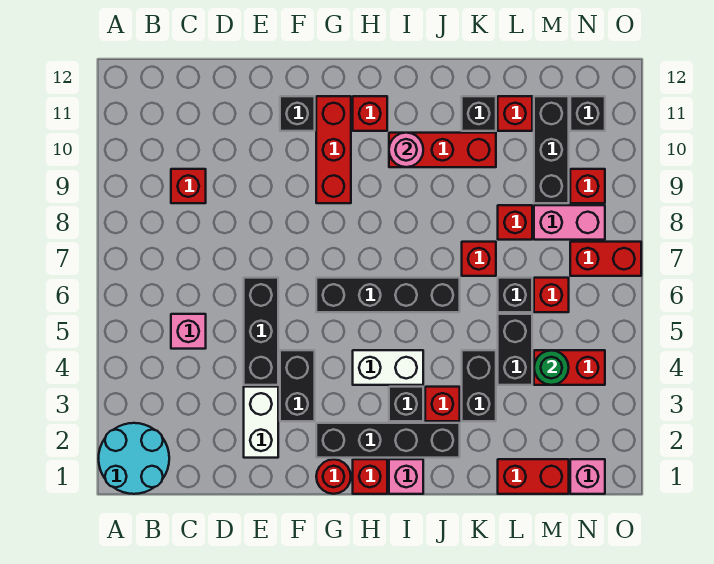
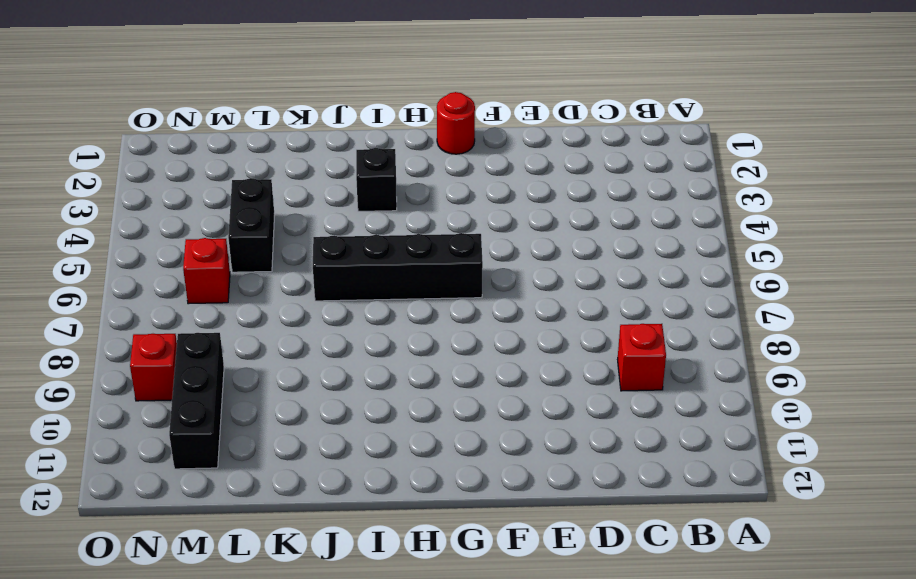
none -> cyan round brick A1:B2 level 1
none -> pink brick C5 level 1
none -> white brick E2:E3 level 1
none -> black brick E4:E6 level 1

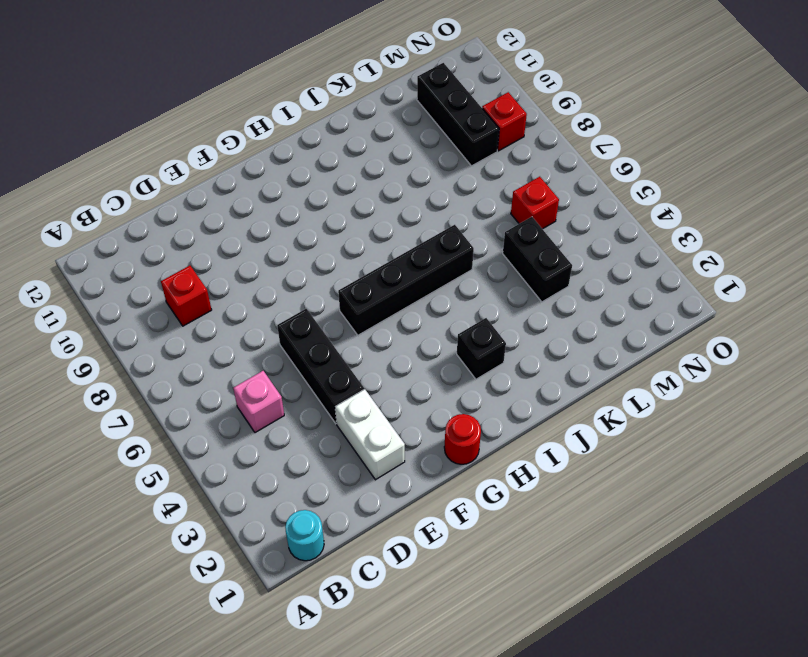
cyan round brick B1 level 1 -> cyan round brick A1:B2 level 1
none -> black brick F3:F4 level 1
none -> black brick F11 level 1
none -> black brick G2:J2 level 1
none -> red brick G9:G11 level 1

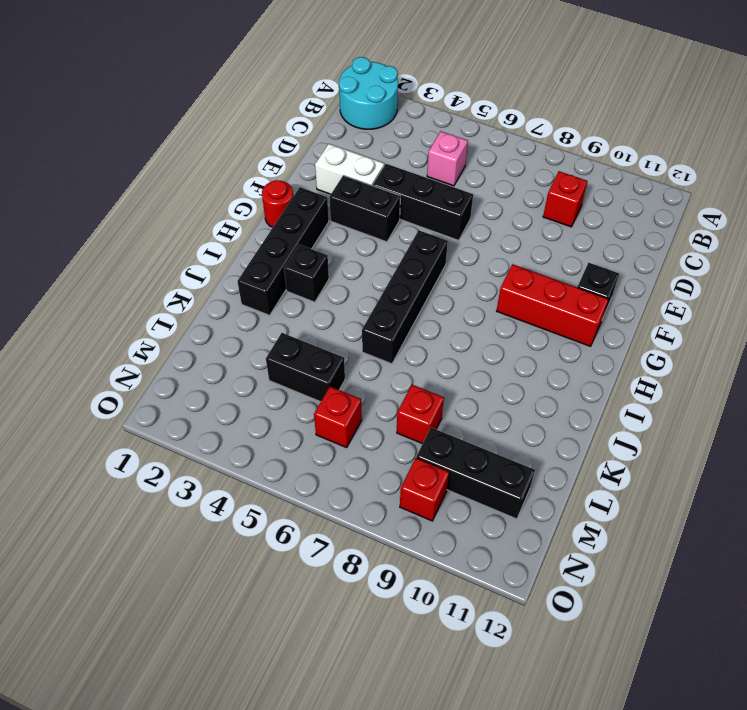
none -> red brick H1 level 1
none -> white brick H4:I4 level 1
none -> red brick H11 level 1
none -> pink brick I1 level 1

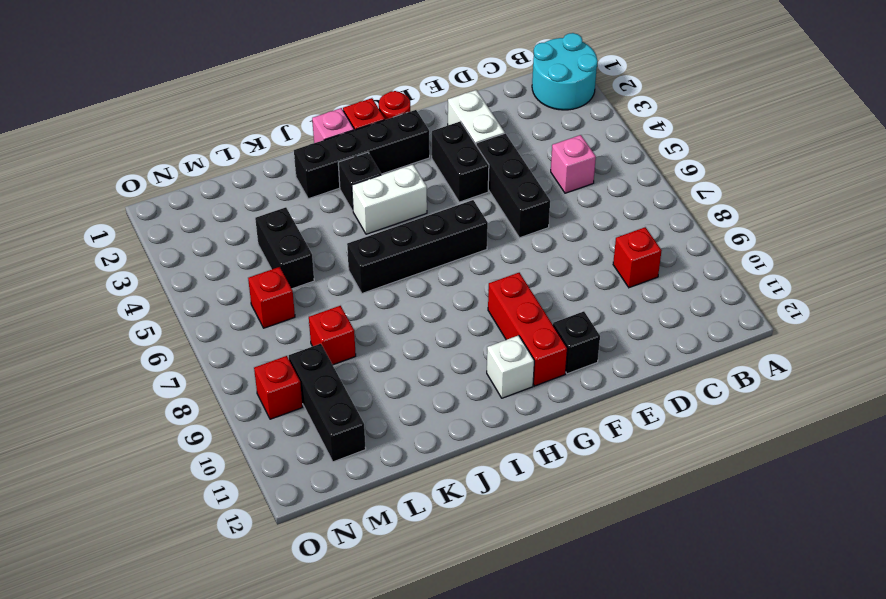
white brick H11 level 1 -> red brick H11 level 1
none -> red brick I10:K10 level 1
none -> red brick J3 level 1
none -> black brick K3:K4 level 1
none -> red brick K7 level 1

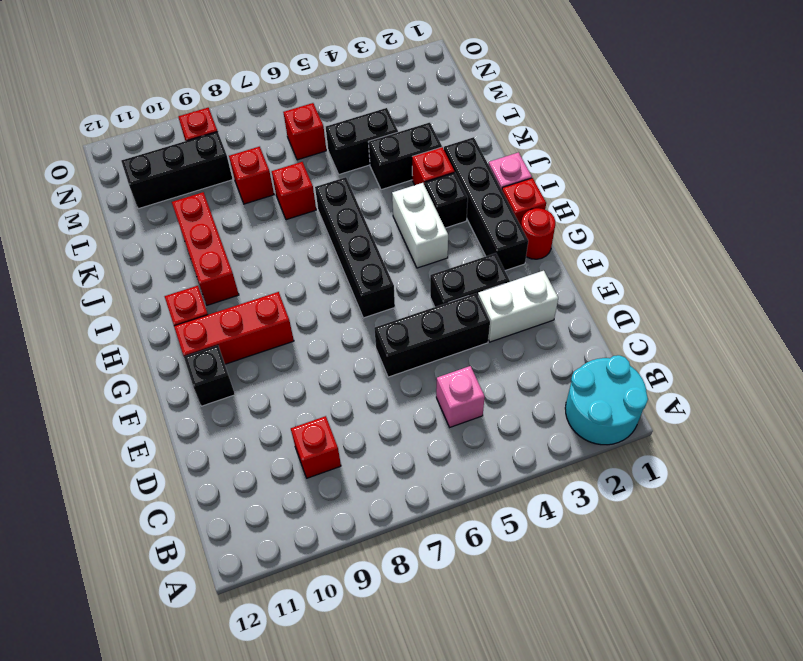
none -> black brick K11 level 1
none -> red brick L1:M1 level 1
none -> black brick L6 level 1
none -> red brick L11 level 1

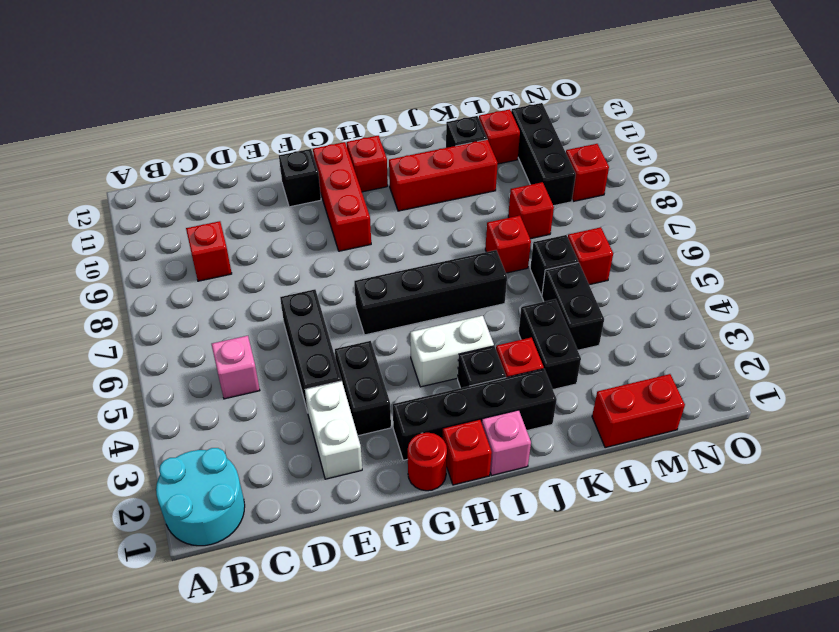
none -> red brick M4:N4 level 1
none -> pink brick M8:N8 level 1
none -> pink brick N1 level 1
none -> red brick N7:O7 level 1

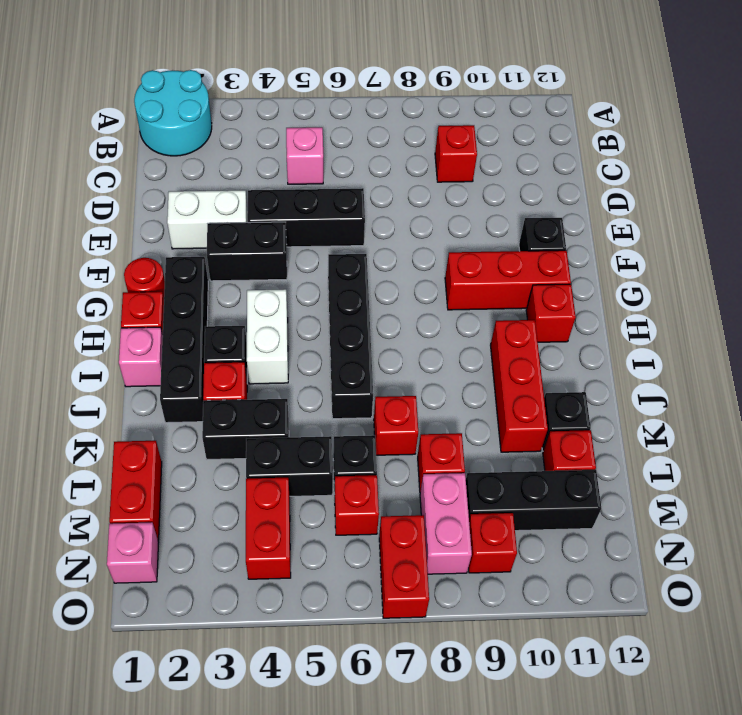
none -> black brick N11 level 1
none -> pink round brick I10 level 2
none -> green round brick M4 level 2

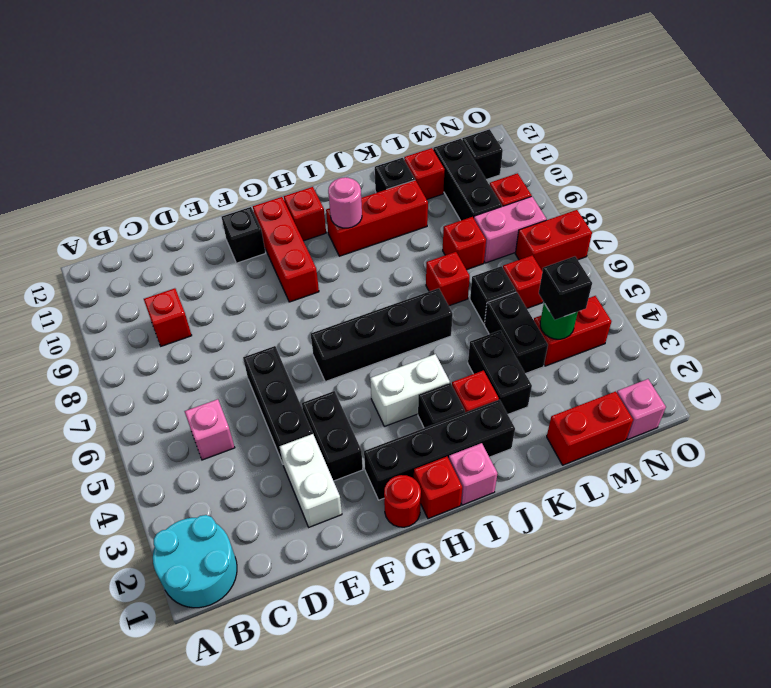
black brick M4 level 3 -> none

